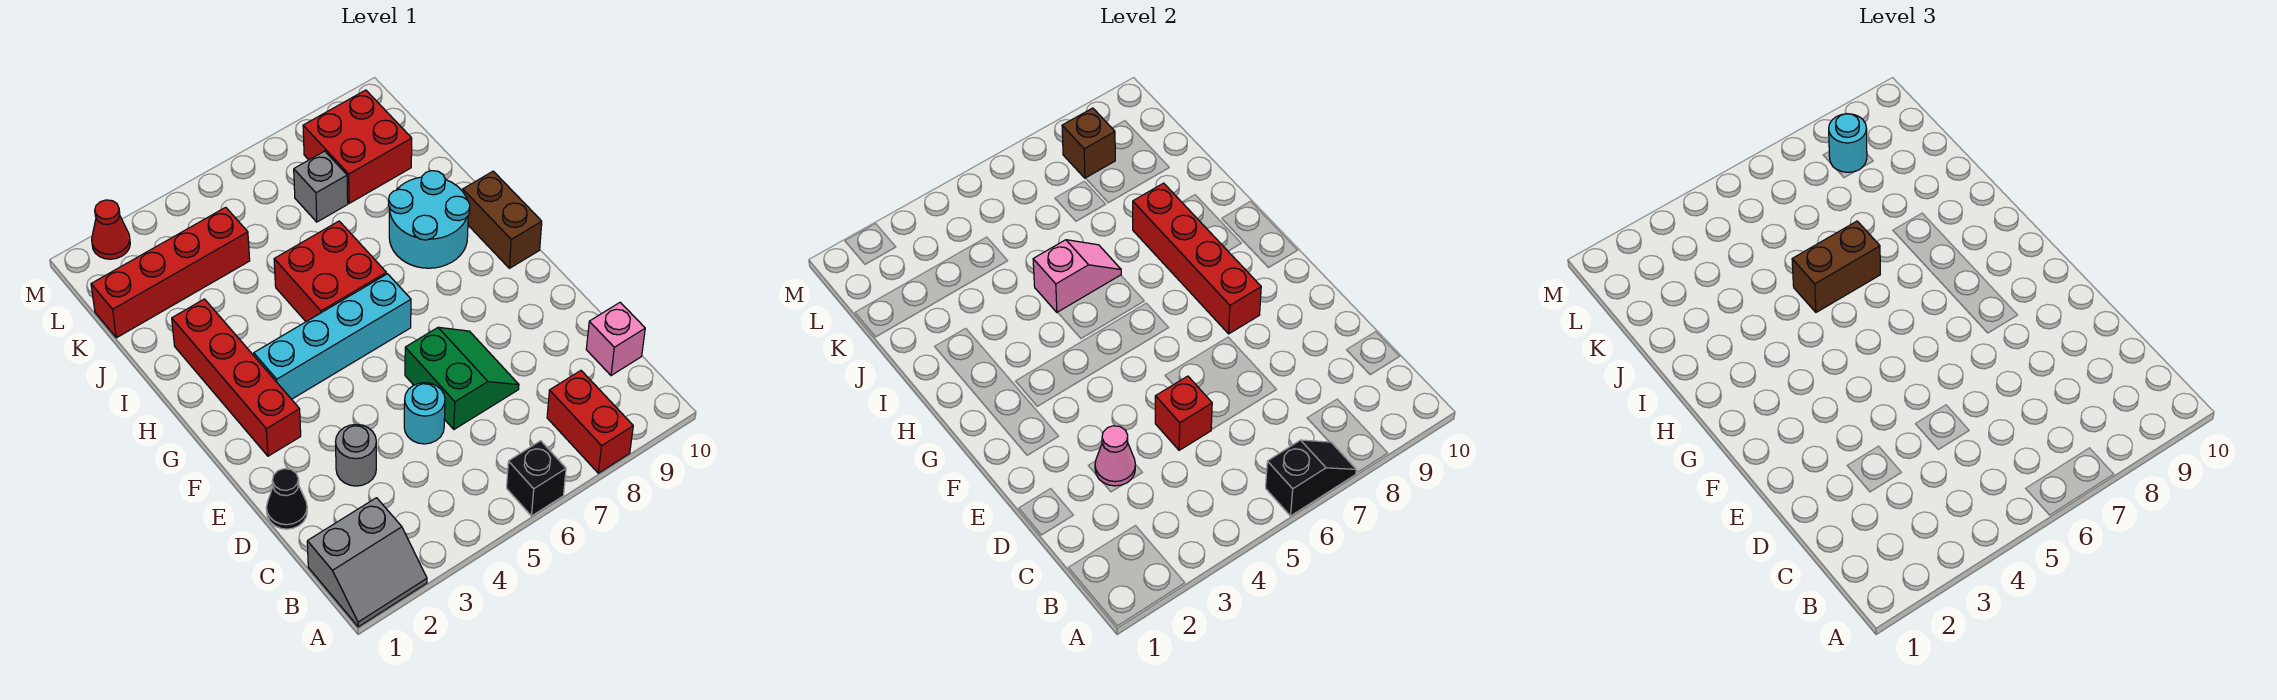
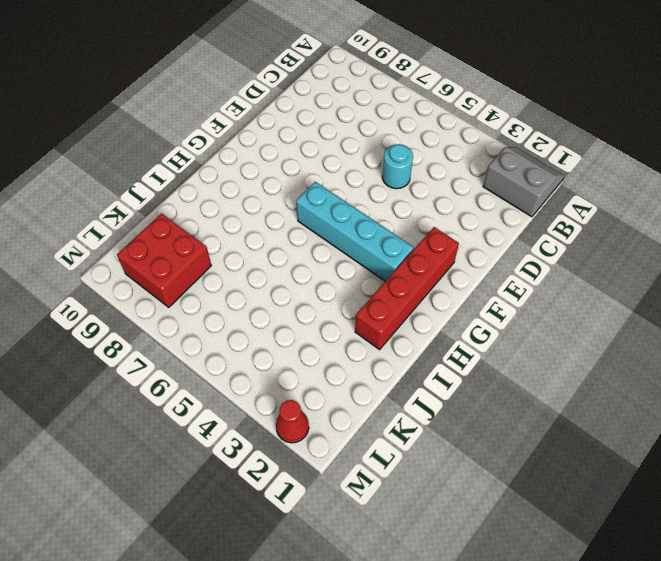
none -> black brick A6 level 1
none -> red brick A8:B8 level 1
none -> pink brick C10 level 1

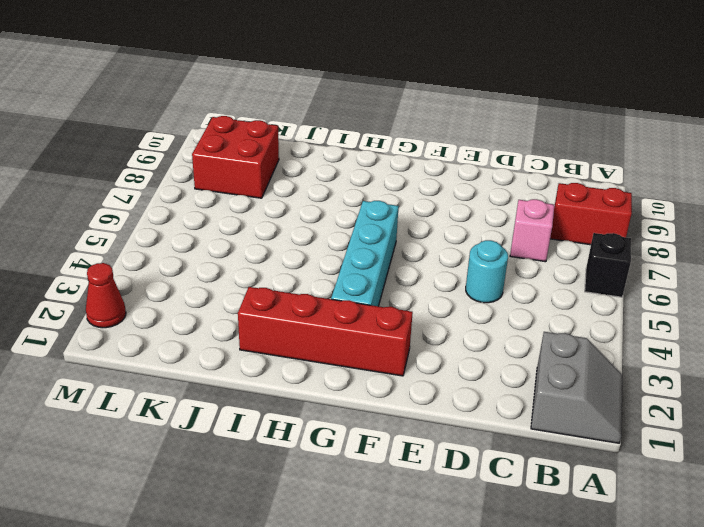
pink brick C7 level 1 -> pink brick C10 level 1
none -> black cone D1 level 1
none -> grey round brick D3 level 1
none -> green slope D6:E7 level 1 top 6

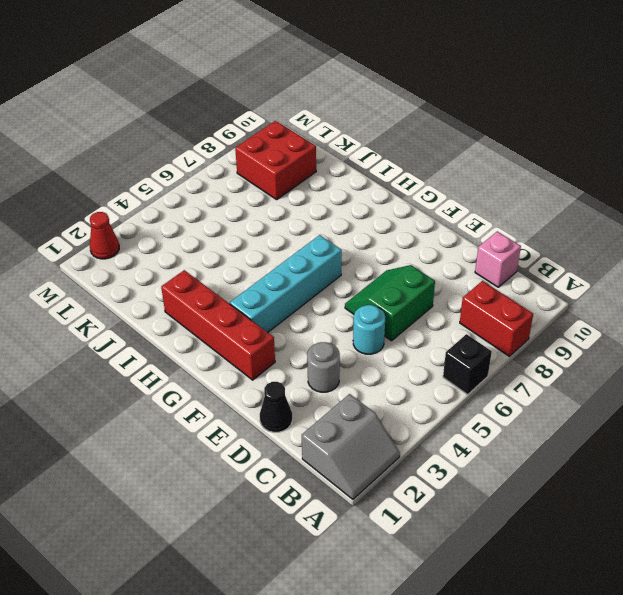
green slope D6:E7 level 1 top D -> green slope D6:E7 level 1 top 6
none -> brown brick G10:H10 level 1
none -> red brick H5:I6 level 1
none -> cyan round brick H8:I9 level 1

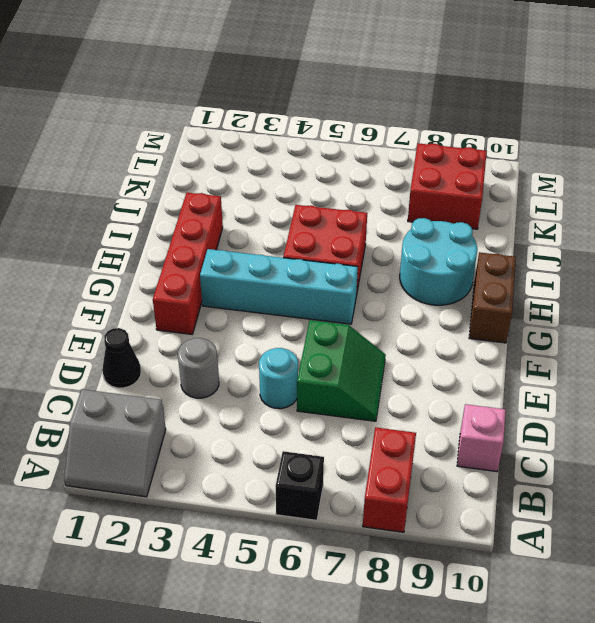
none -> red brick K1:K4 level 1
none -> grey brick K7 level 1
none -> red cone M2 level 1

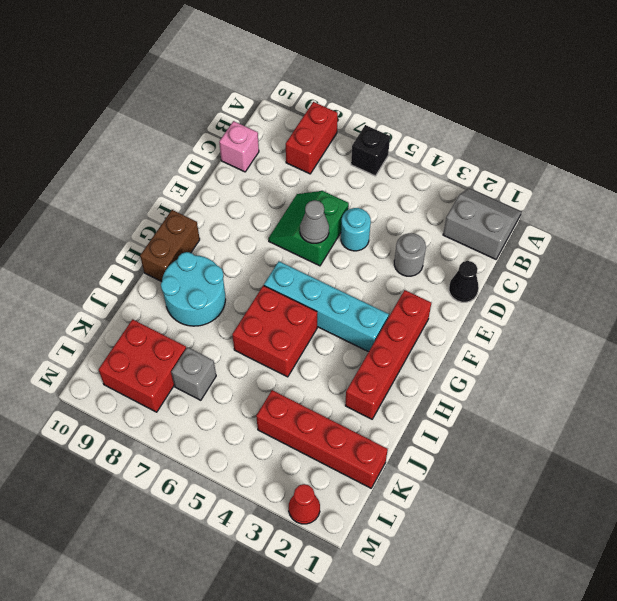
grey cone E6 level 2 -> none
none -> black slope A6:A7 level 2 top 6
none -> pink cone D3 level 2
none -> red brick D5 level 2

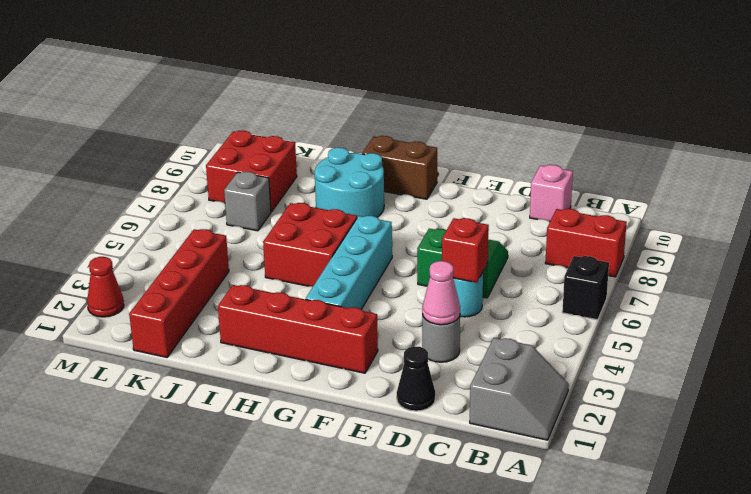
none -> black slope A6:A7 level 2 top 6
none -> red brick F8:I8 level 2
none -> pink slope I5:I6 level 2 top 5

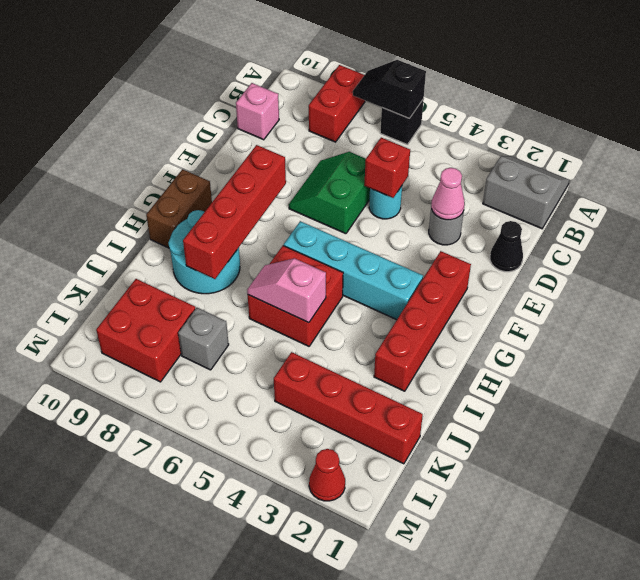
none -> brown brick L8 level 2
none -> brown brick I5:I6 level 3
none -> cyan round brick L8 level 3

